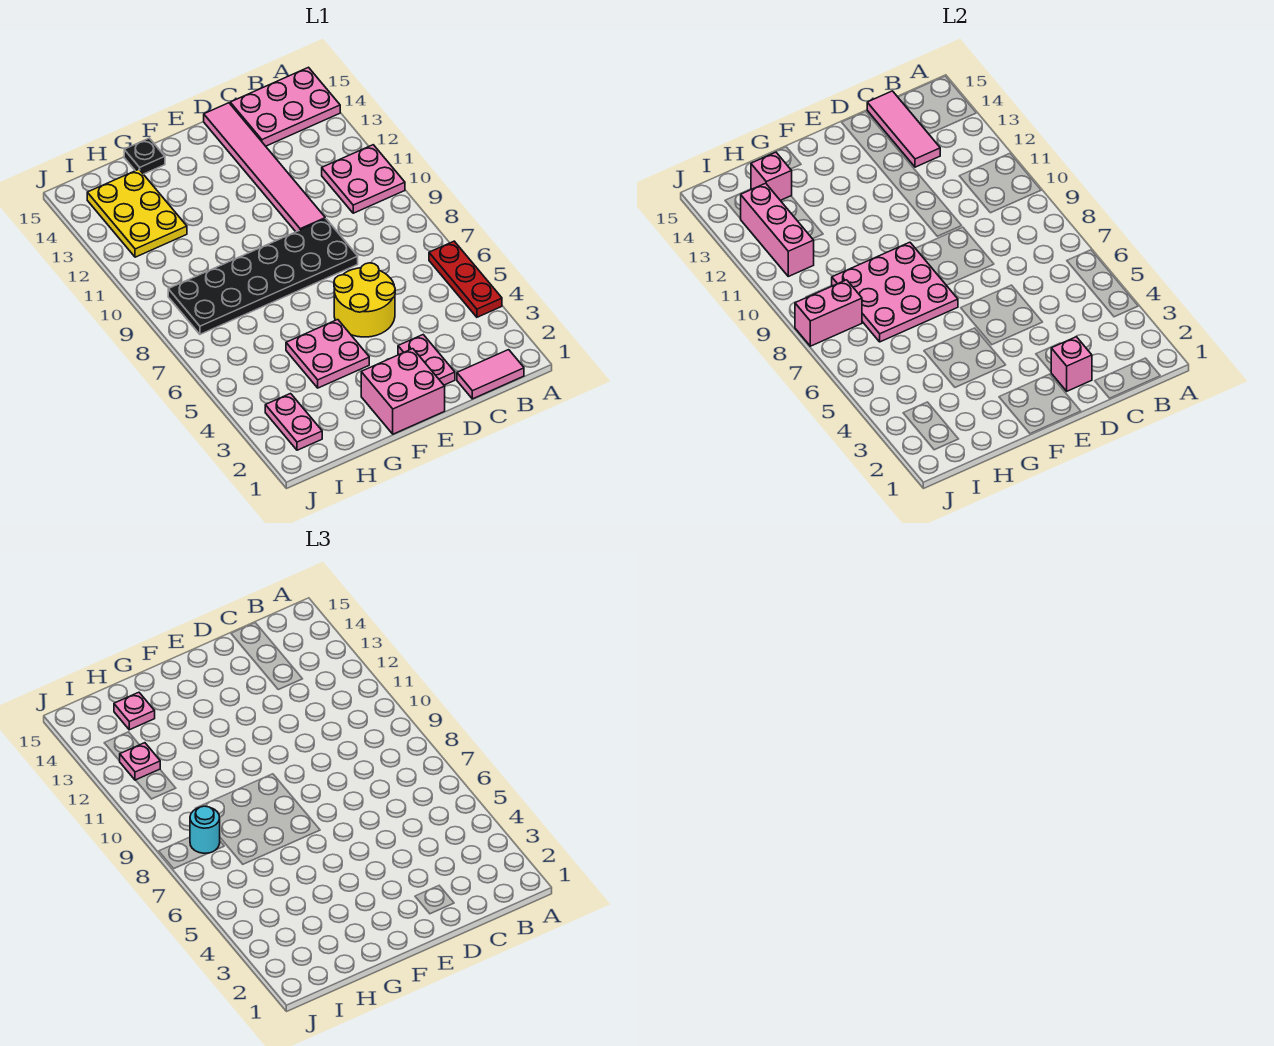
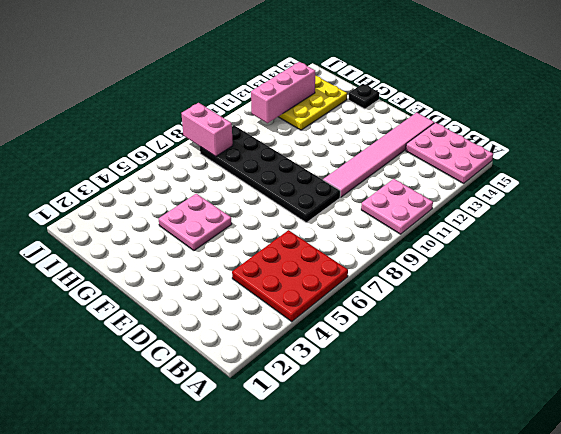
red plate A4:C6 level 1 -> red plate A4:A6 level 1
none -> pink tile B1:C1 level 1
none -> pink plate D2:D3 level 1
none -> yellow round brick D5:E6 level 1

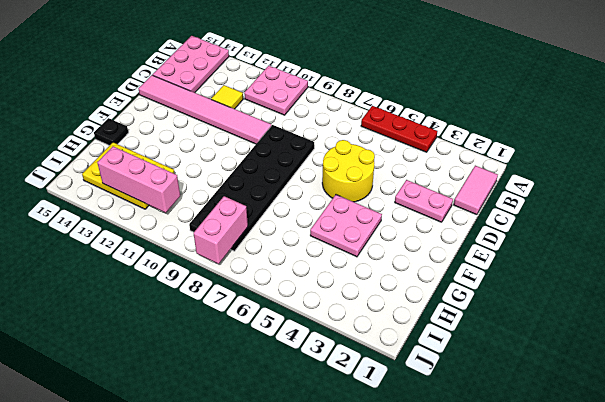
yellow tile C12 level 1 -> none
none -> pink brick E1:F2 level 1
none -> pink plate I2:I3 level 1
none -> pink tile C13:C15 level 2

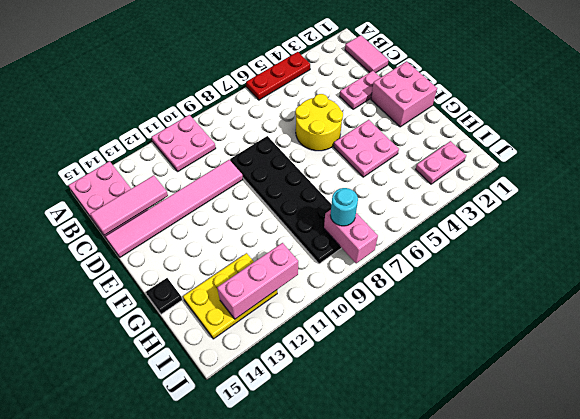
none -> pink brick D2 level 2
none -> pink plate F7:H9 level 2
none -> pink brick H14 level 2

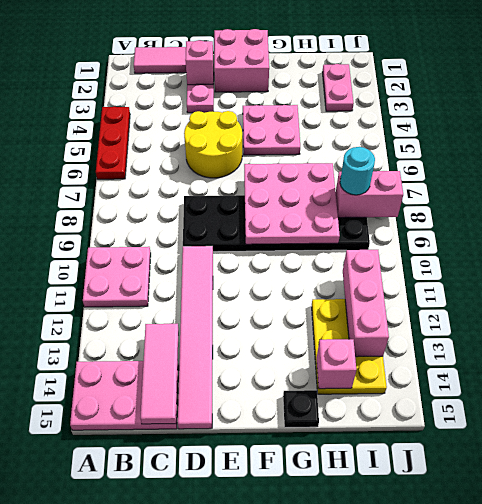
none -> pink plate H14 level 3
none -> pink plate I12 level 3

